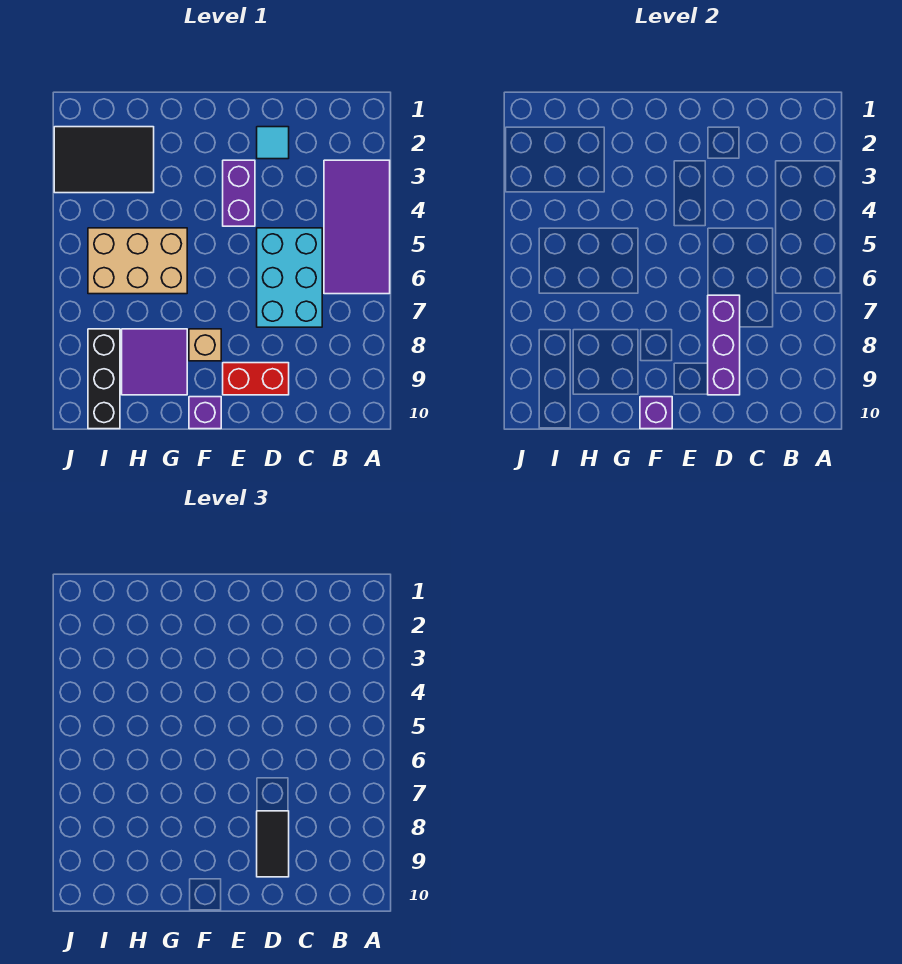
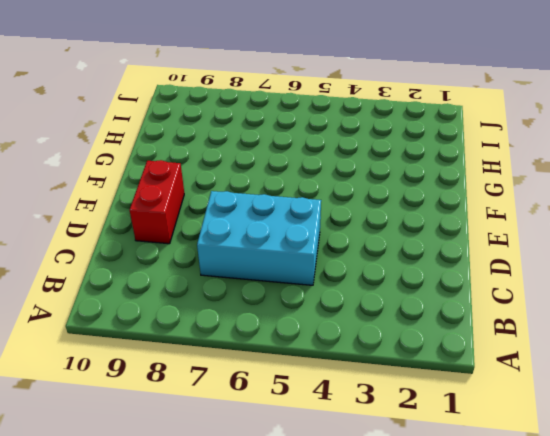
none -> purple tile A3:B6 level 1
none -> cyan tile D2 level 1
none -> purple brick E3:E4 level 1

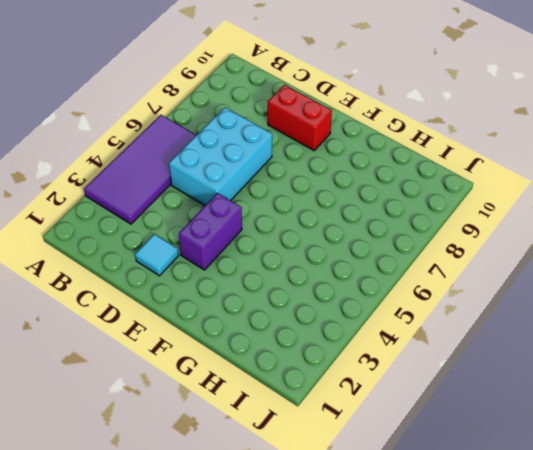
none -> tan brick F8 level 1
none -> purple brick F10 level 1
none -> tan brick G5:I6 level 1

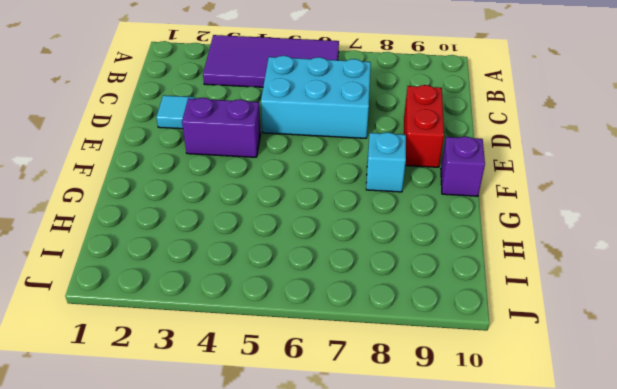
cyan brick F8 level 1 -> tan brick F8 level 1
none -> tan brick G5:I6 level 1
none -> purple tile G8:H9 level 1
none -> black tile H2:J3 level 1

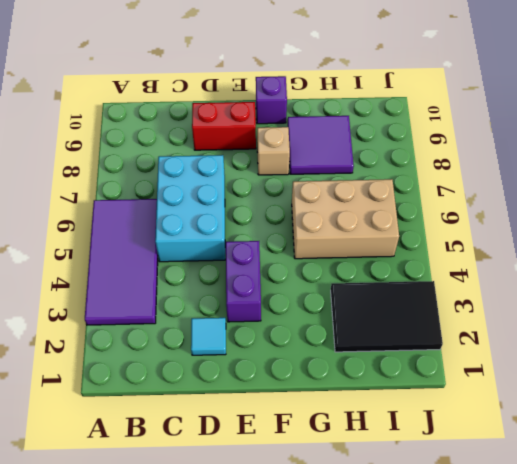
none -> black brick I8:I10 level 1
none -> purple brick D7:D9 level 2
none -> purple brick F10 level 2

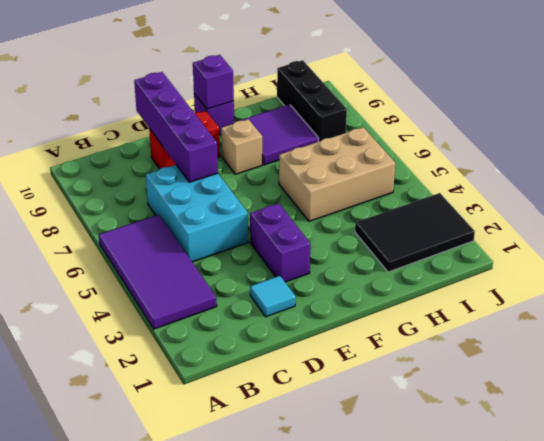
purple brick D7:D10 level 2 -> purple brick D7:D9 level 2
none -> black tile D8:D9 level 3

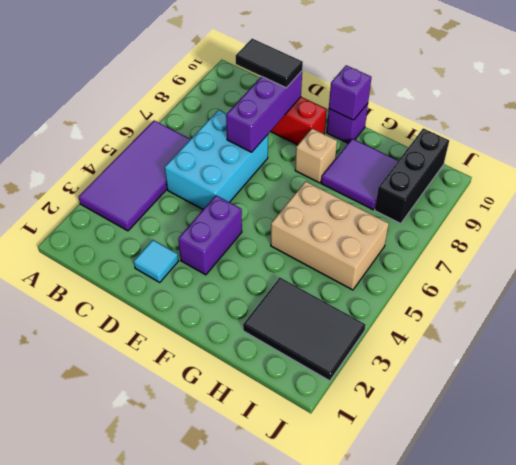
black tile C9:D9 level 3 -> black tile D8:D9 level 3

